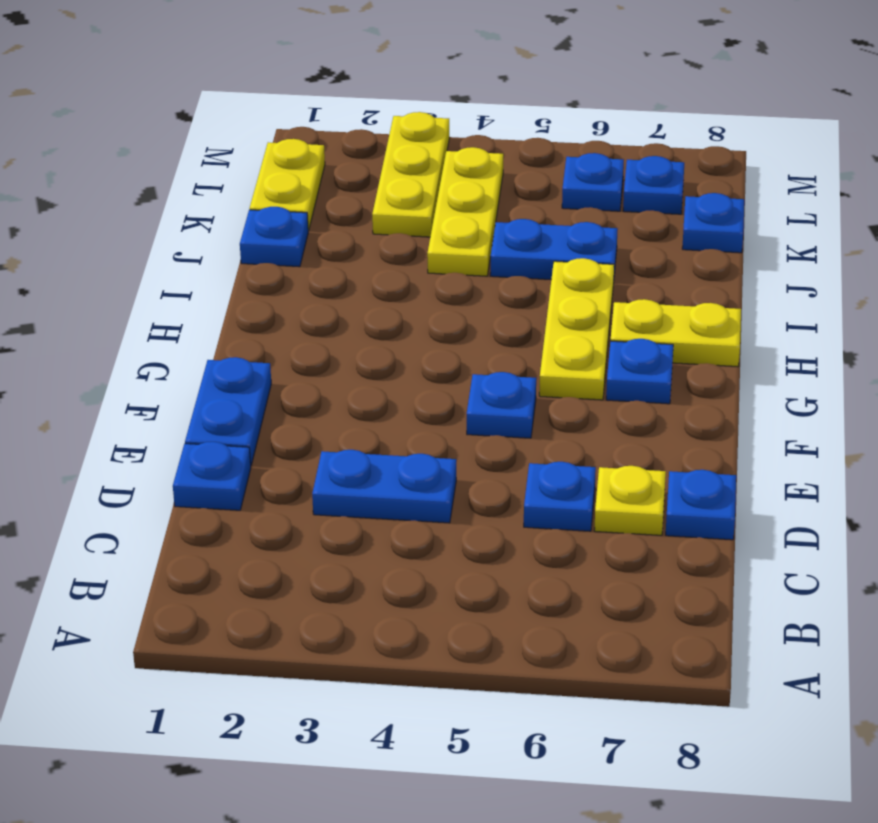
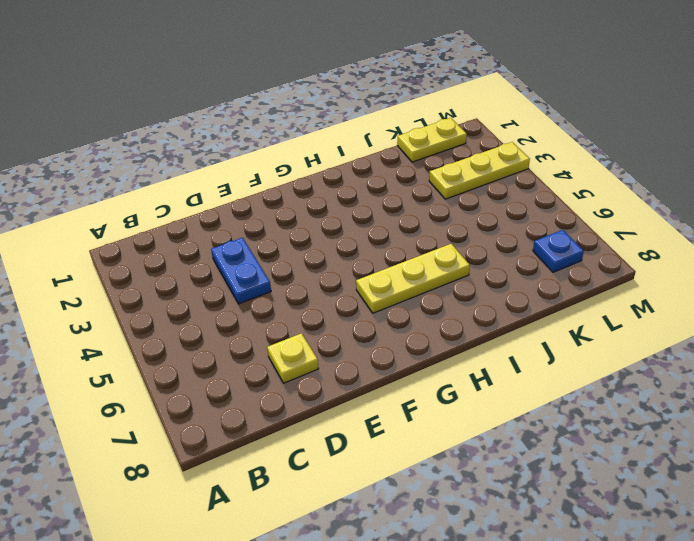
none -> blue plate D1 level 1
none -> blue plate D6 level 1
none -> blue plate D8 level 1

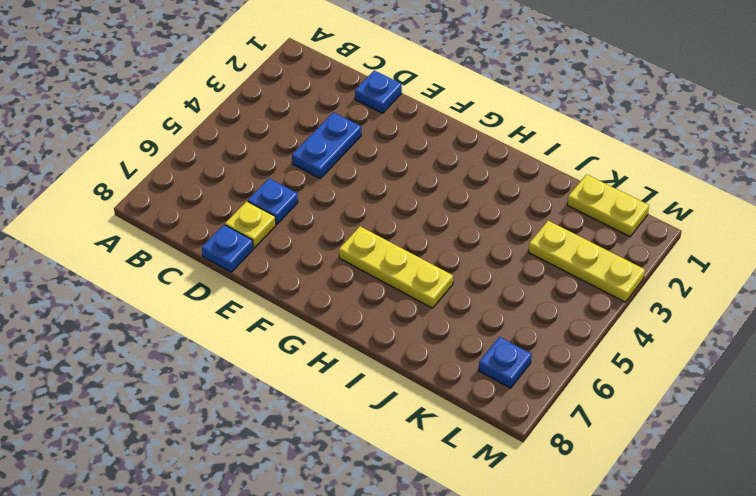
none -> blue plate E1:F1 level 1
none -> blue plate F5 level 1
none -> blue plate G7 level 1

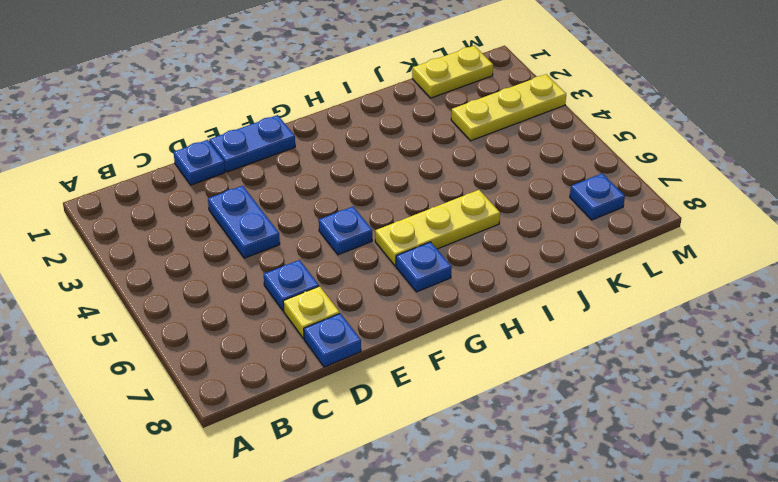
none -> yellow plate H7:H8 level 1
none -> blue plate J1 level 1
none -> yellow plate J4:L4 level 1

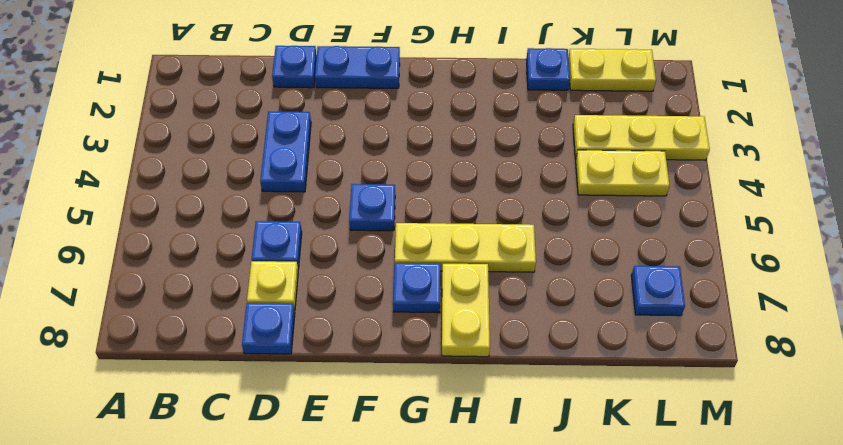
yellow plate K4:L4 level 1 -> yellow plate J4:L4 level 1
none -> blue plate J5:J6 level 1
none -> blue plate K8 level 1
none -> blue plate L6 level 1

